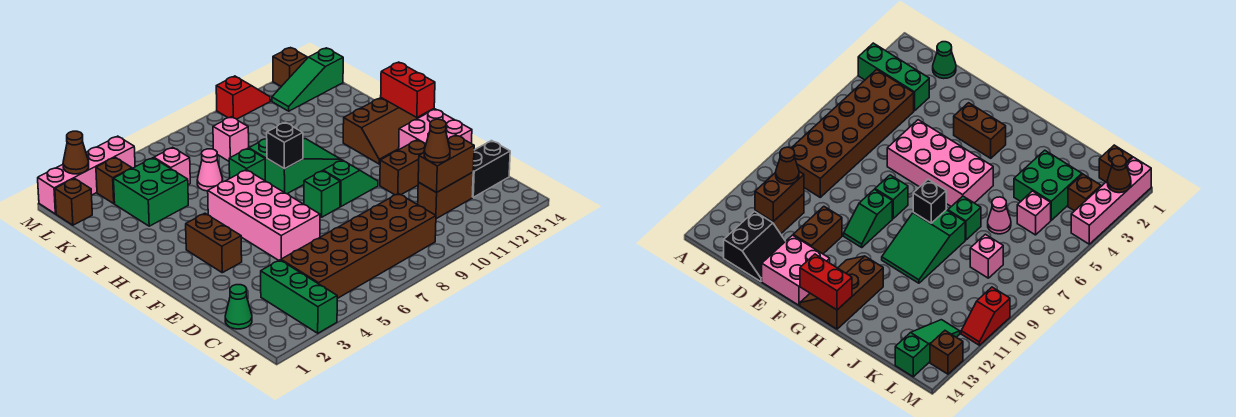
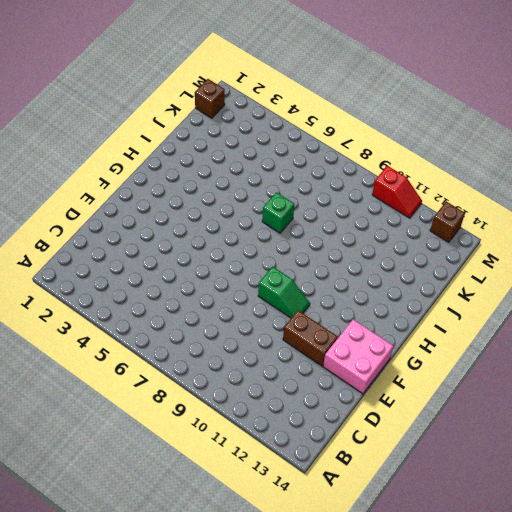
none -> green brick A3:C3 level 1
none -> brown brick B4:C9 level 1
none -> green cone C1 level 1

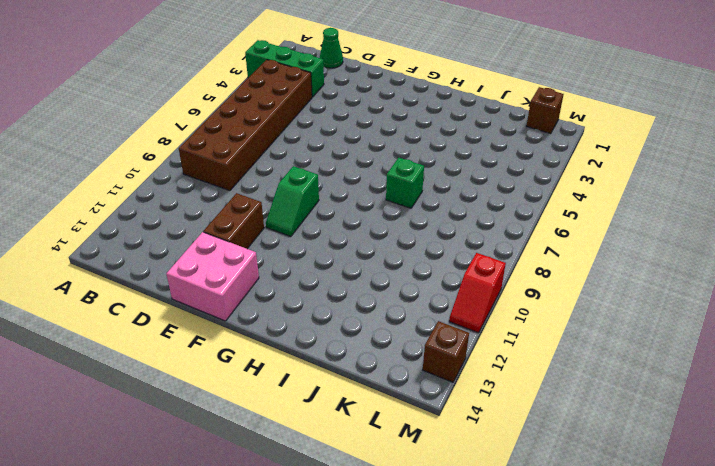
none -> brown brick C11:C12 level 1
none -> black slope C13:D14 level 1 top C
none -> pink brick E5:H6 level 1

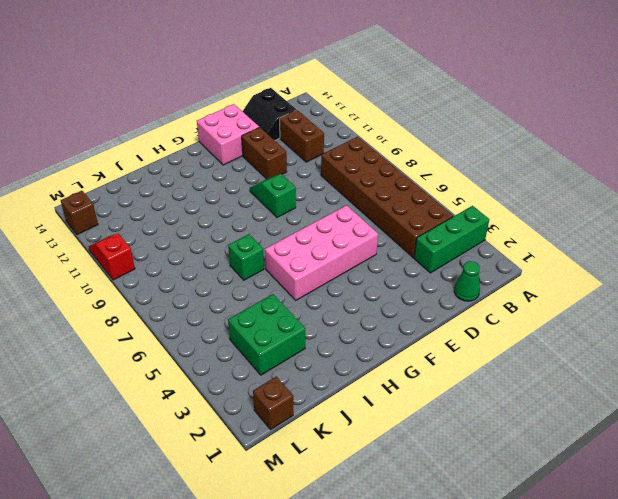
none -> brown brick F3:G3 level 1
none -> green brick F8 level 1
none -> brown slope G12:H14 level 1 top H

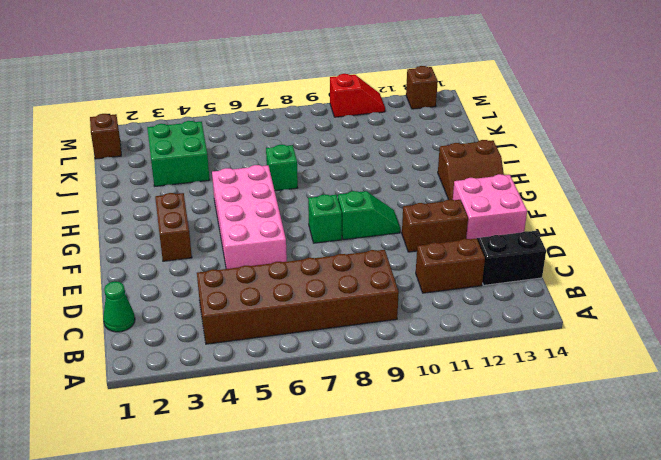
brown slope G13:H14 level 1 top H -> brown slope G12:H14 level 1 top H
none -> green brick A3:C3 level 1
none -> green slope H8:I10 level 1 top 8
none -> pink cone J6 level 1

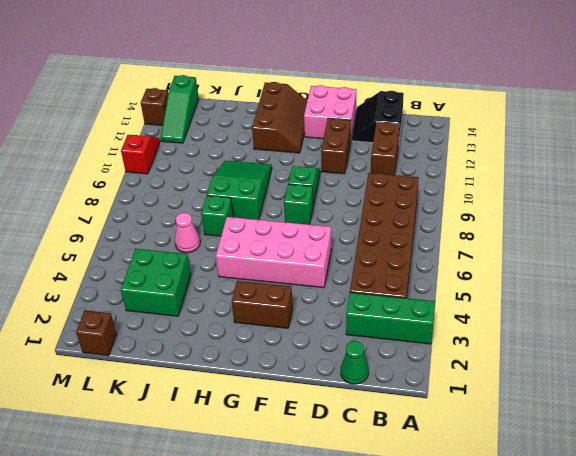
none -> pink brick K5 level 1
none -> pink brick K8 level 1
none -> brown brick L3 level 1

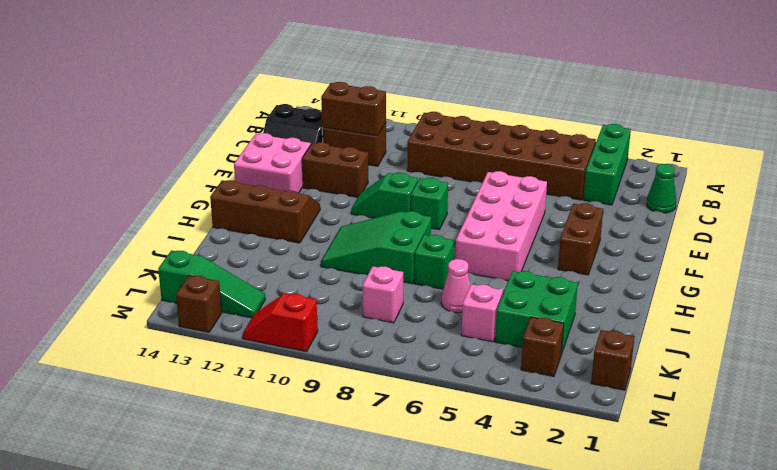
none -> pink brick M1:M4 level 1
none -> red brick G14:H14 level 2
none -> black brick H8 level 2

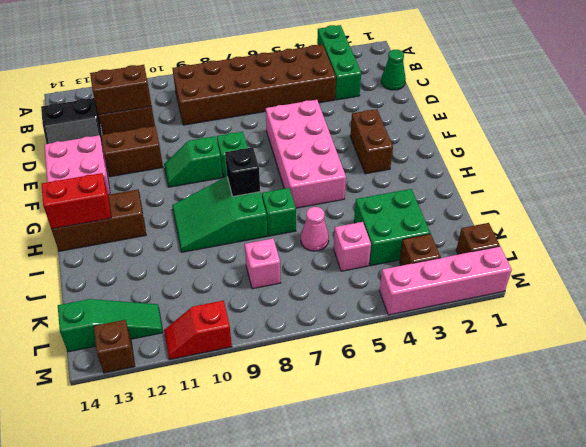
red brick H13:H14 level 2 -> red brick G14:H14 level 2
none -> brown cone M2 level 2
none -> brown cone C11 level 3

